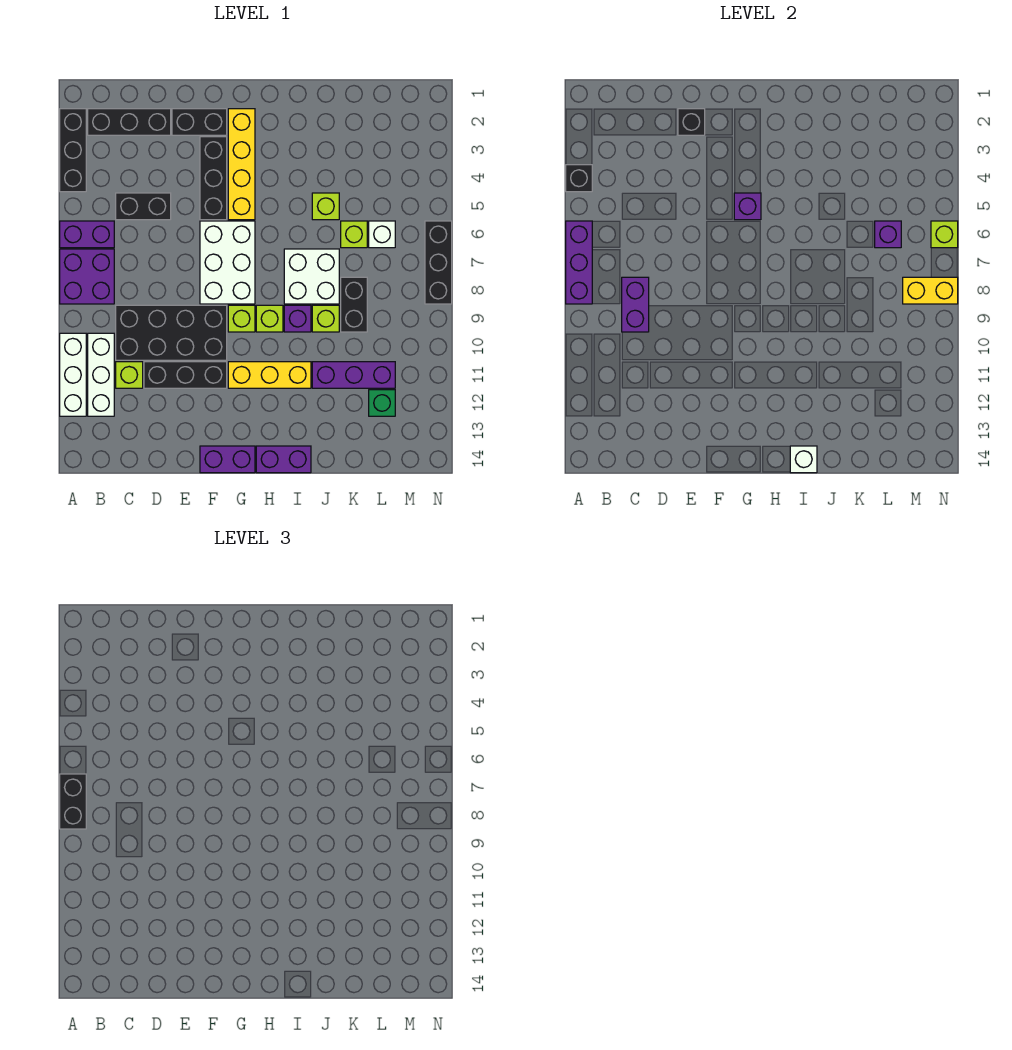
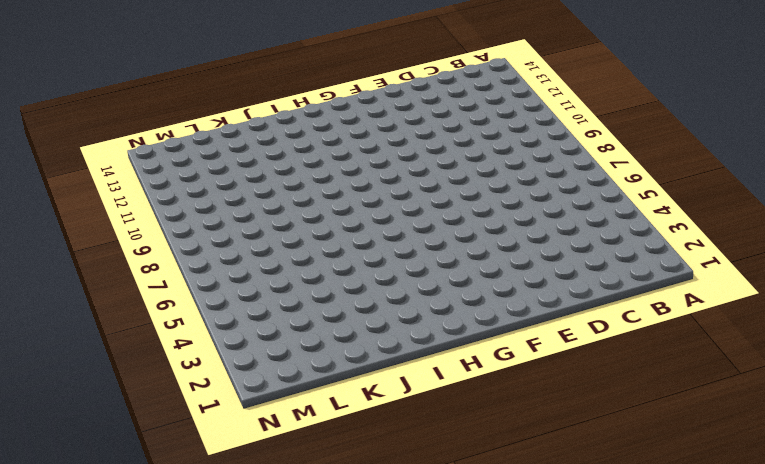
none -> black brick A2:A4 level 1
none -> purple brick A6:B6 level 1
none -> purple brick A7:B8 level 1
none -> white brick A10:A12 level 1

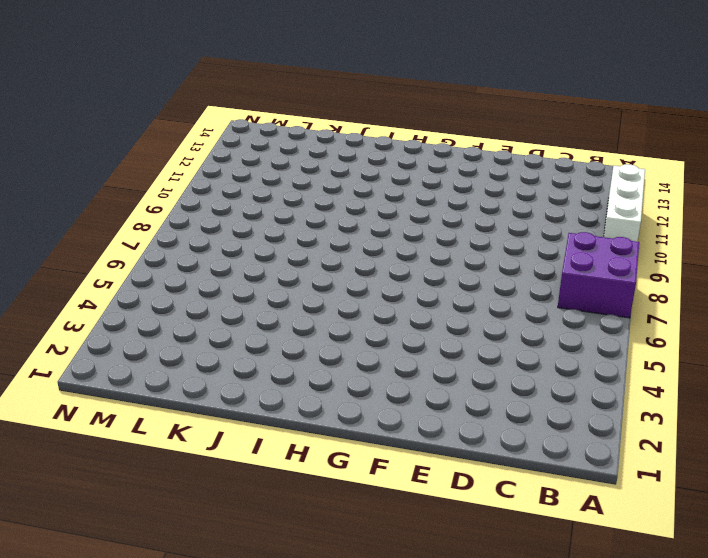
none -> black brick A2:A4 level 1
none -> purple brick A6:B6 level 1
none -> black brick B2:D2 level 1
none -> white brick B10:B12 level 1

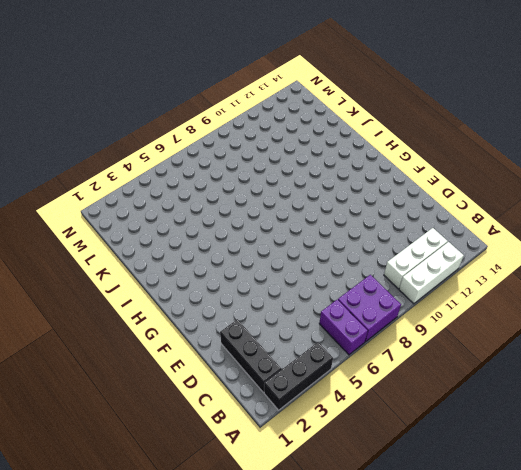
none -> black brick C5:D5 level 1
none -> black brick C9:F10 level 1
none -> lime brick C11 level 1
none -> black brick D11:F11 level 1

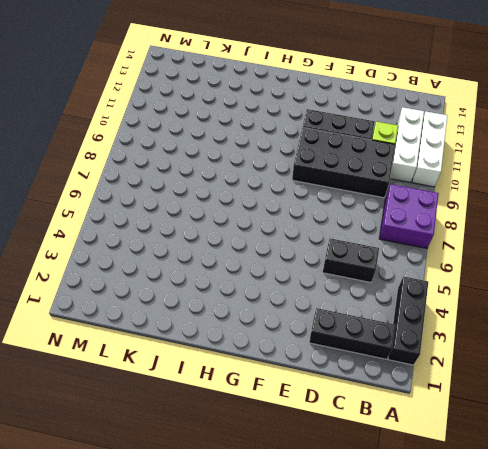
none -> purple brick A6:B6 level 1
none -> black brick E2:F2 level 1
none -> black brick F3:F5 level 1
none -> white brick F6:G8 level 1

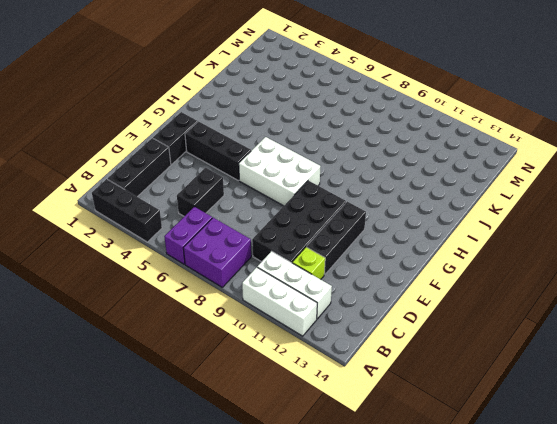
none -> purple brick F14:G14 level 1
none -> yellow brick G2:G5 level 1
none -> lime brick G9 level 1
none -> yellow brick G11:I11 level 1

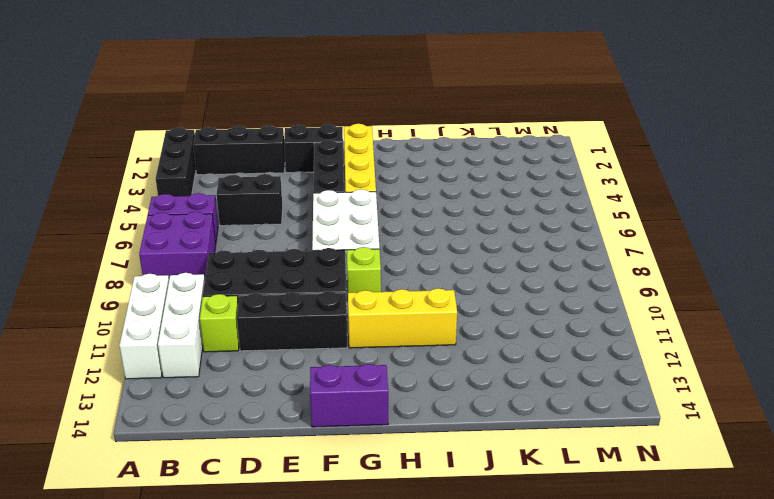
none -> lime brick H9 level 1
none -> purple brick H14:I14 level 1
none -> white brick I7:J8 level 1
none -> purple brick I9 level 1

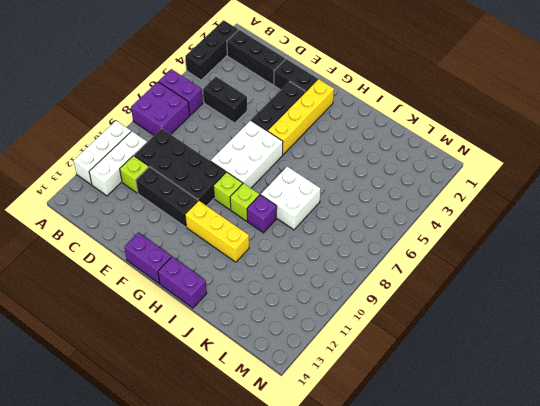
none -> lime brick J5 level 1
none -> lime brick J9 level 1
none -> purple brick J11:L11 level 1
none -> lime brick K6 level 1

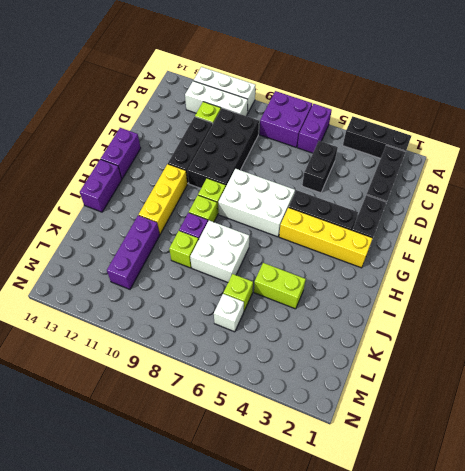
lime brick J4:J5 level 1 -> lime brick J5 level 1
none -> black brick K8:K9 level 1
none -> green brick L12 level 1
none -> black brick N6:N8 level 1
none -> black brick A4 level 2

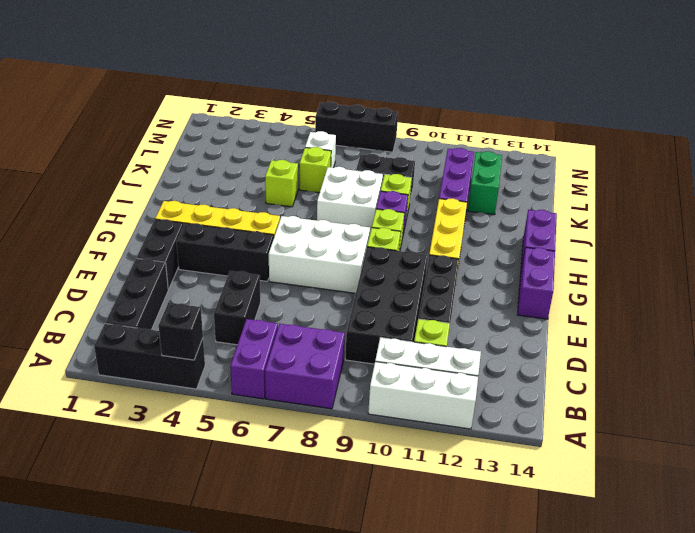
green brick K12:L12 level 1 -> green brick L12 level 1
none -> purple brick A6:A8 level 2
none -> purple brick C8:C9 level 2
none -> black brick E2 level 2
none -> purple brick G5 level 2

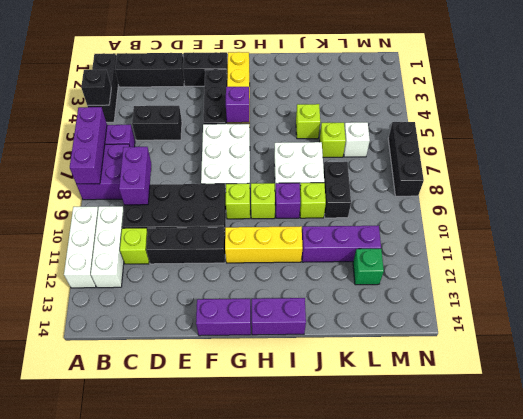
none -> black brick E2 level 2
none -> white brick I14 level 2
none -> purple brick L6 level 2
none -> yellow brick M8:N8 level 2

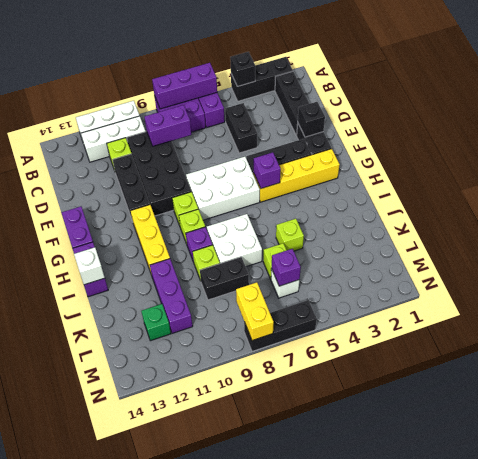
none -> lime brick N6 level 2
none -> black brick A7:A8 level 3

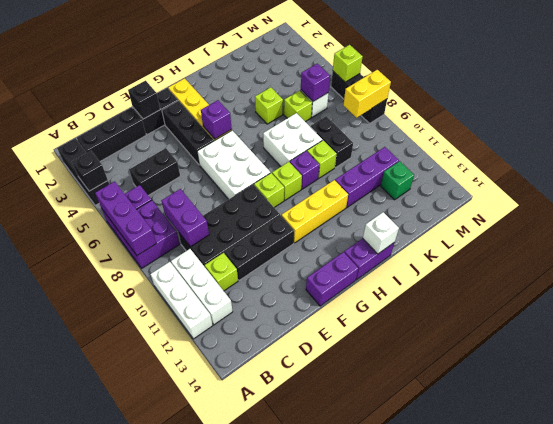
none -> black brick A7:A8 level 3

